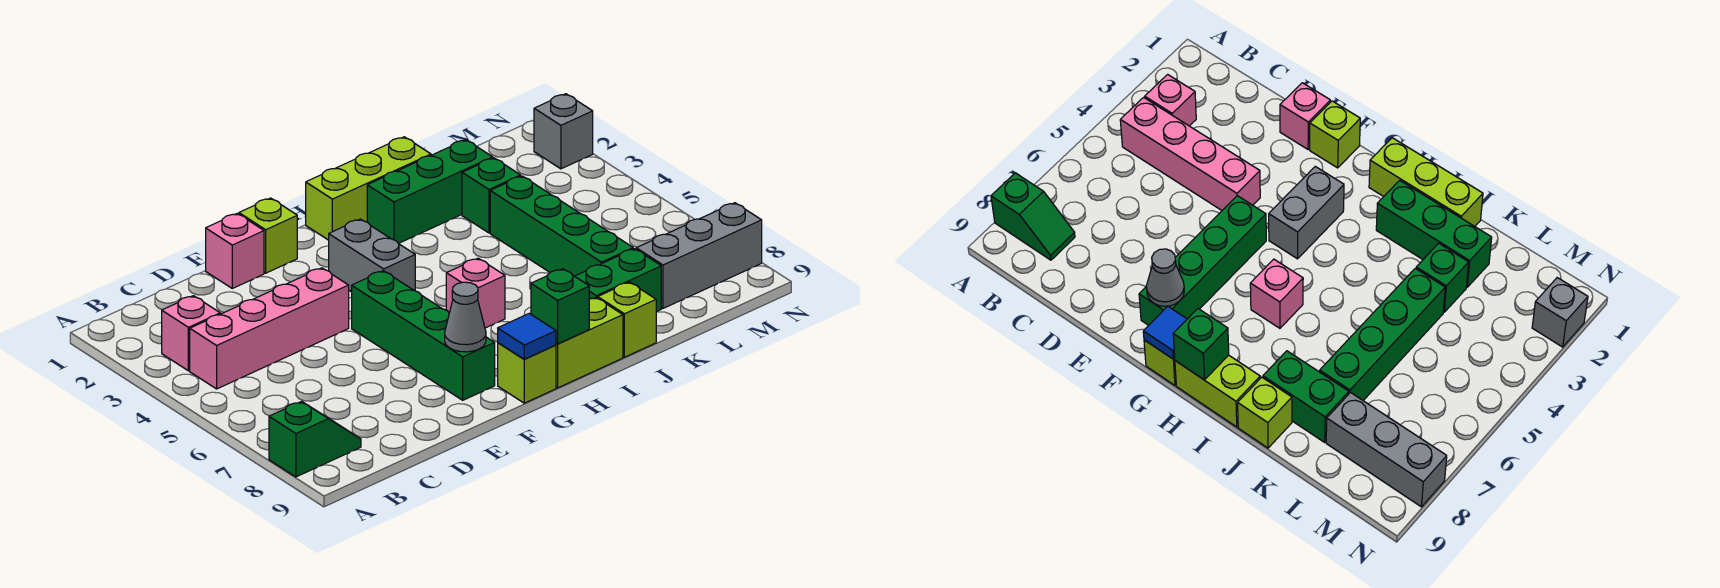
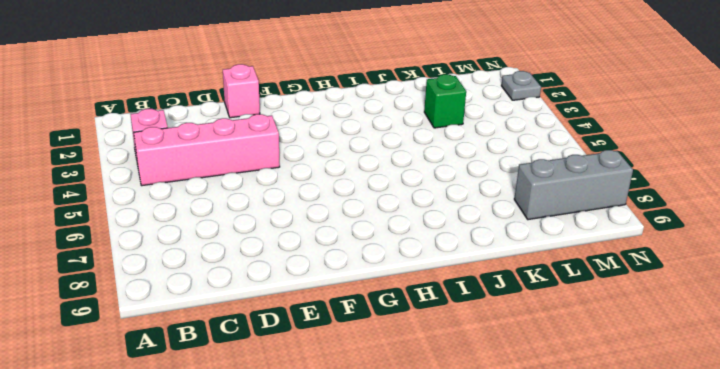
grey plate N2 level 1 -> grey brick N2 level 1
none -> green slope A8:B8 level 1 top A
none -> lime brick F1 level 1
none -> green brick F5:F8 level 1

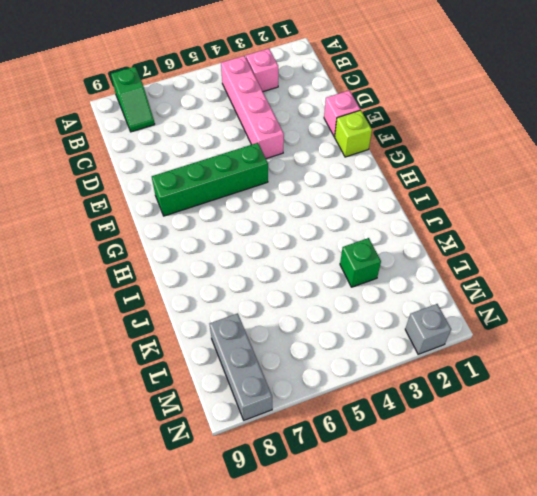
none -> grey brick G3:G4 level 1
none -> lime brick G9 level 1
none -> lime brick H1:J1 level 1

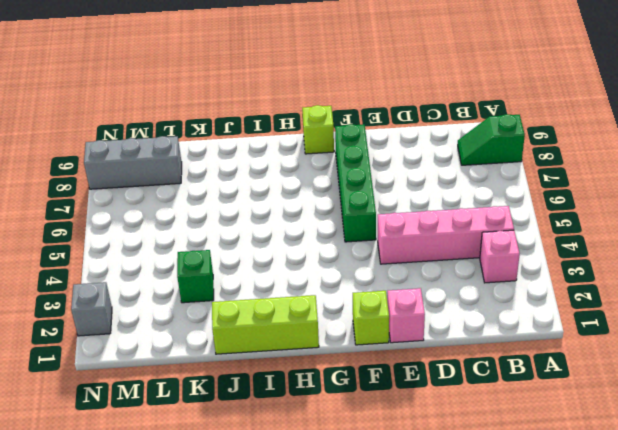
none -> grey brick G3:G4 level 1
none -> pink brick H6 level 1
none -> lime brick H9:I9 level 1

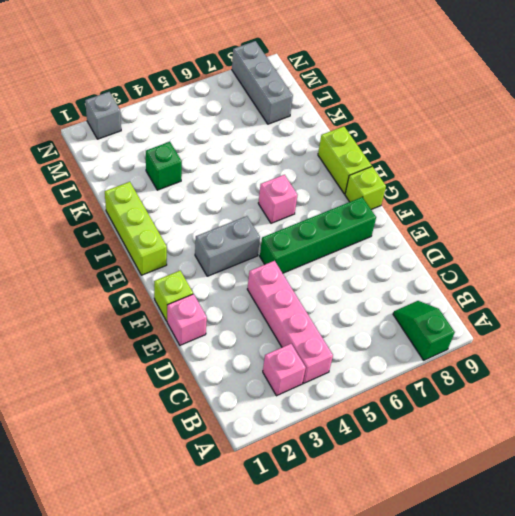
none -> green brick I2:K2 level 1
none -> green brick J8:K8 level 1
none -> lime brick J9 level 1

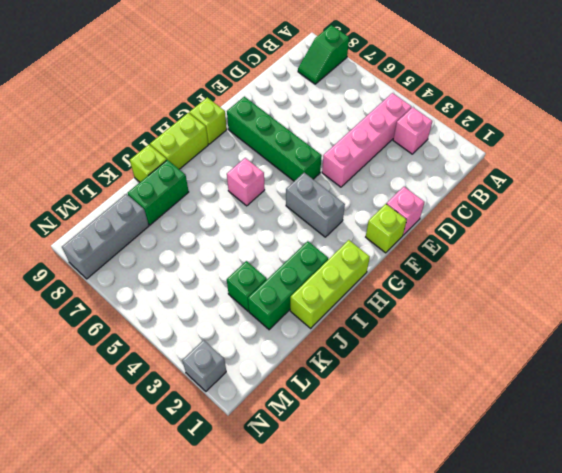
none -> green brick K4:K7 level 1
none -> grey cone F8 level 2
none -> blue tile G9 level 2

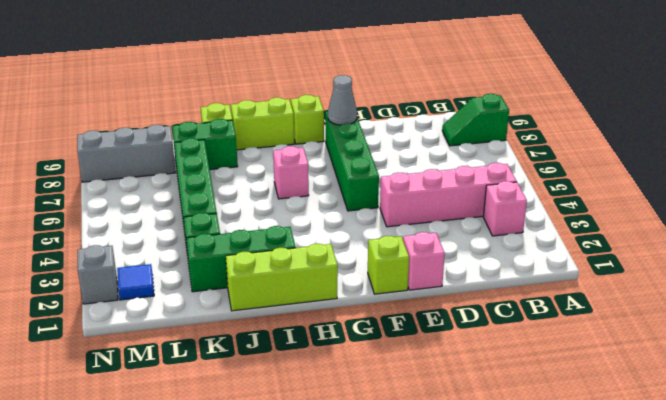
blue tile M2 level 1 -> blue tile G9 level 2
none -> grey brick G3:G4 level 1
none -> green brick H9 level 2

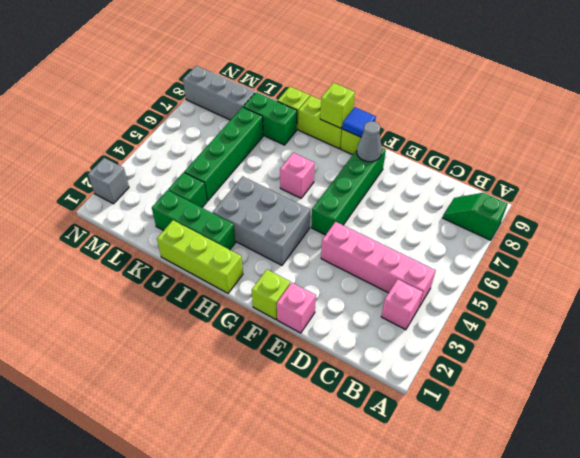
grey brick G3:I4 level 1 -> grey brick G3:G4 level 1
lime brick H9 level 2 -> green brick H9 level 2

